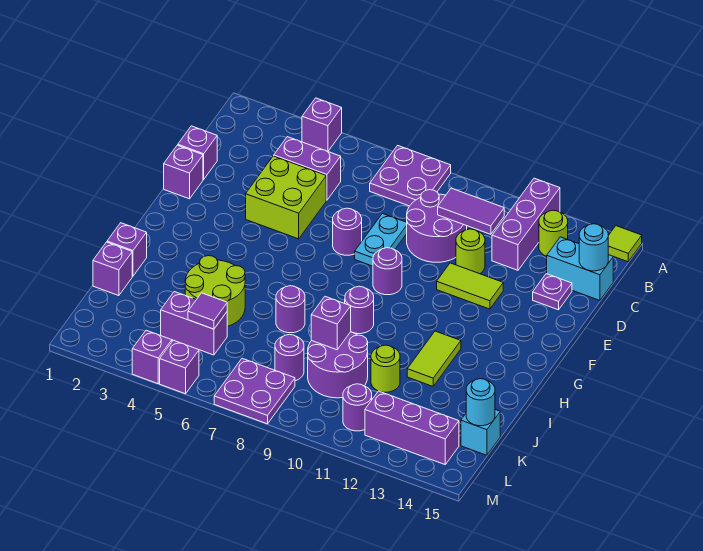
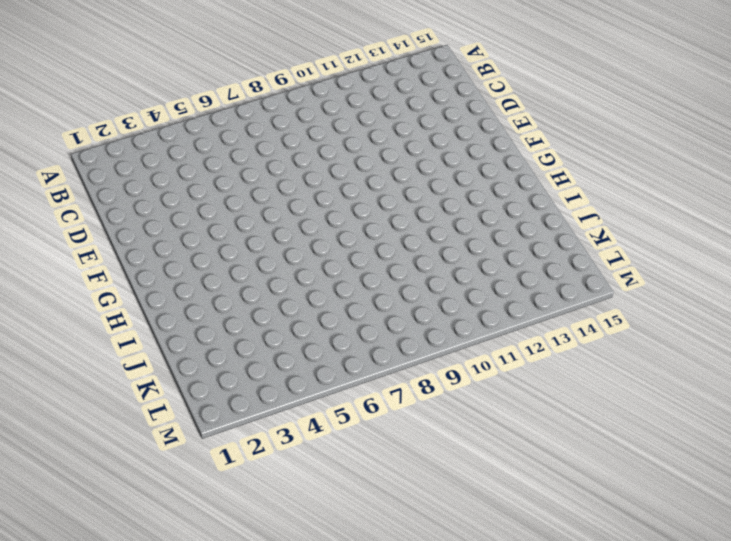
none -> purple brick A4 level 1
none -> purple plate A7:B8 level 1
none -> purple brick A12:C12 level 1
none -> lime tile A15 level 1

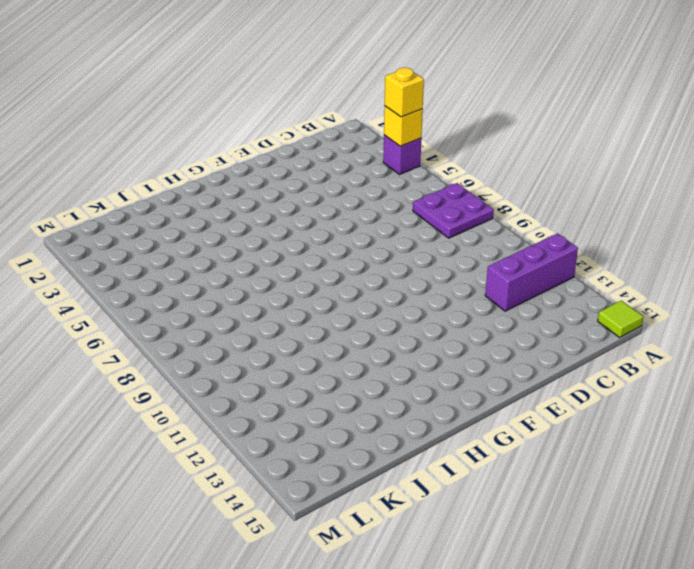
yellow brick A4 level 2 -> none
yellow brick A4 level 3 -> none
none -> lime round brick B13 level 1
none -> purple brick C4:C5 level 1
none -> purple round brick C9:D10 level 1
none -> cyan brick C14:C15 level 1

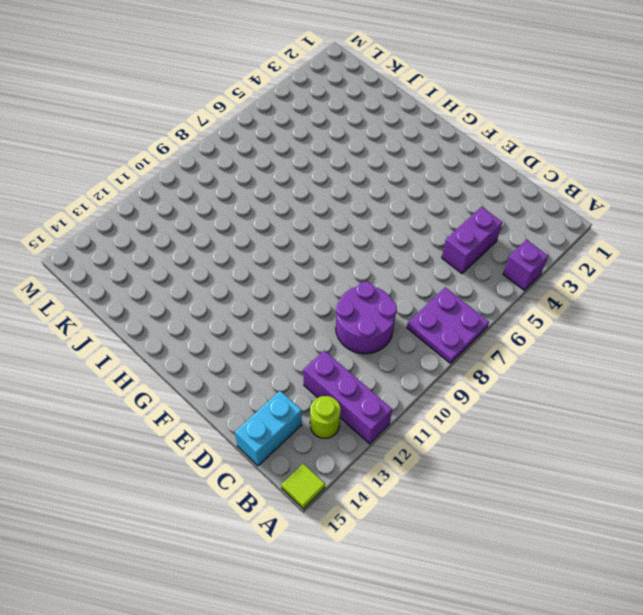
none -> purple brick D1 level 1
none -> lime brick D4:E5 level 1
none -> cyan plate D8:E8 level 1
none -> lime round brick D11 level 1

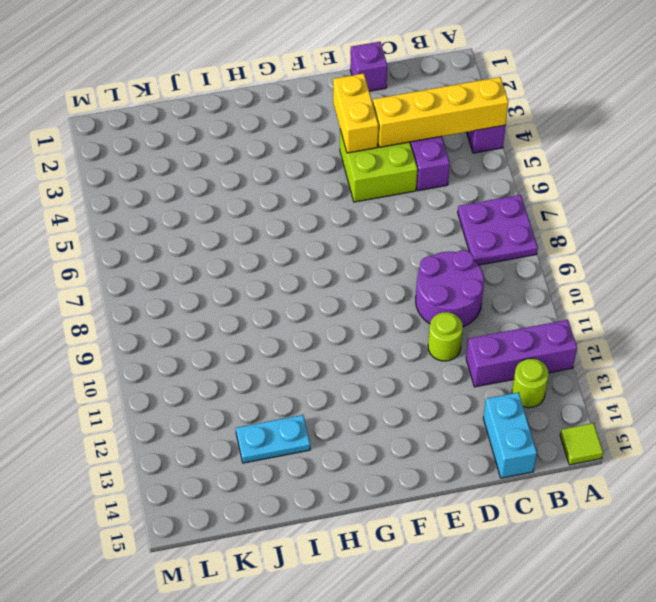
yellow brick A4:D4 level 2 -> none
yellow brick E3:E4 level 2 -> none
cyan plate I13:J13 level 1 -> cyan plate D8:E8 level 1
none -> purple plate D14 level 1
none -> purple brick E1 level 1
none -> purple round brick E7 level 1
none -> lime tile E11:E12 level 1

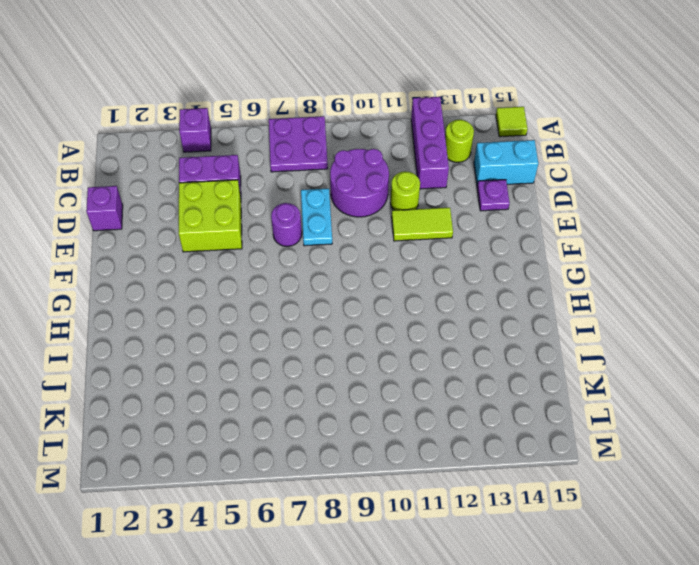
none -> purple brick E1 level 1
none -> purple round brick F9 level 1
none -> purple round brick H9 level 1
none -> lime tile H12:I12 level 1

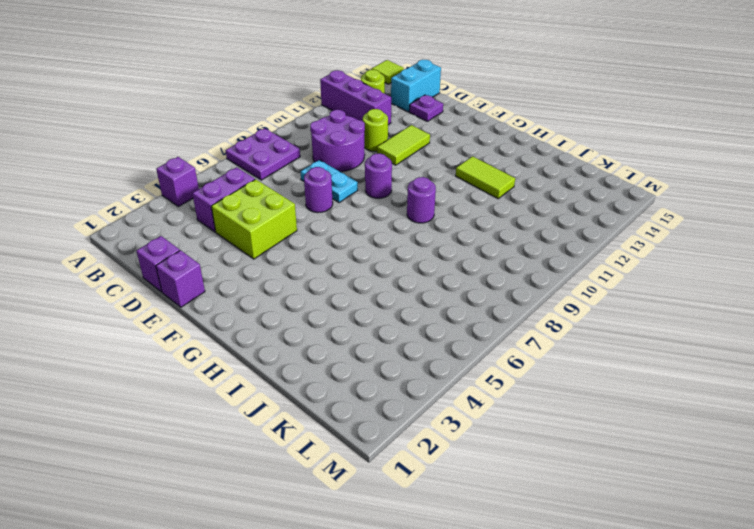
none -> purple brick I1 level 1
none -> lime round brick I4:J5 level 1
none -> purple round brick I7 level 1
none -> purple brick J1 level 1

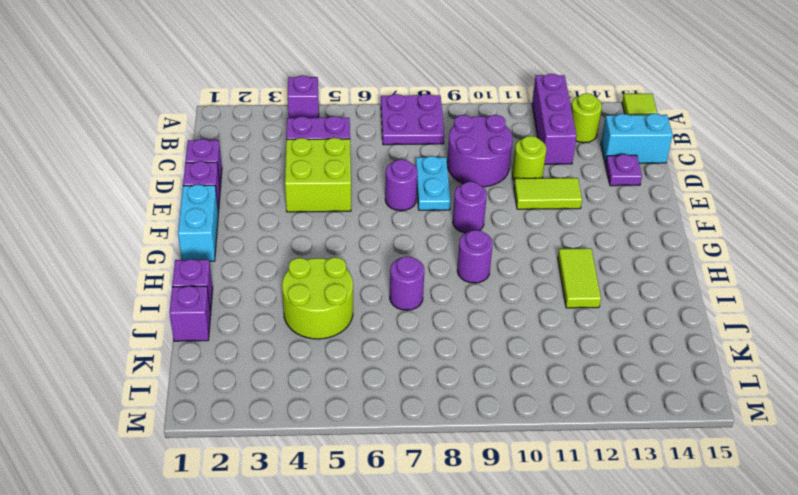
cyan brick F1:G1 level 1 -> none
none -> purple round brick J9:K10 level 1
none -> lime round brick J11 level 1
none -> purple brick K4:K5 level 1
none -> purple round brick K8 level 1

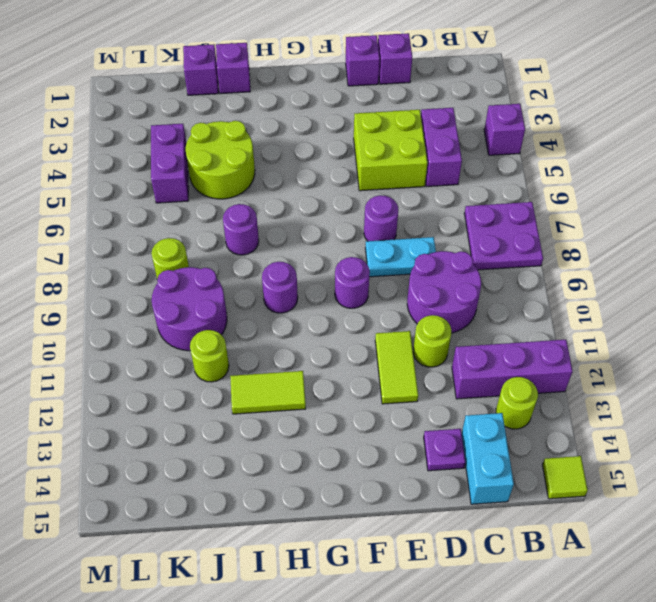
lime round brick K8 level 1 -> purple round brick K8 level 1
none -> cyan brick K15 level 1
none -> purple plate L7:M8 level 1
none -> purple round brick L11 level 1
none -> purple brick L12:L14 level 1

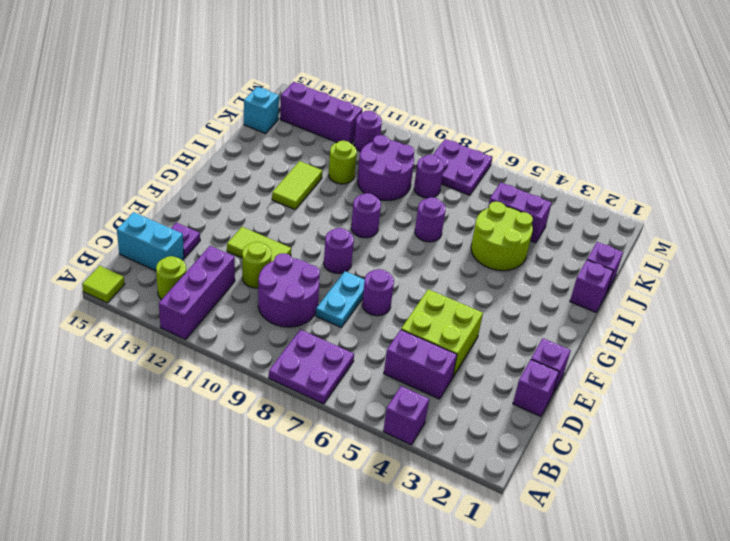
none -> purple brick M4 level 1
none -> purple brick M5 level 1
none -> purple tile C10:C11 level 2
none -> cyan round brick C15 level 2

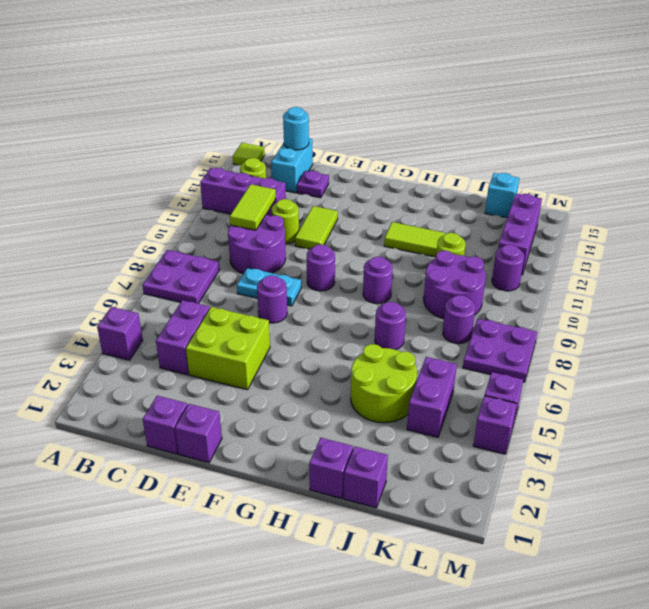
lime tile C10:C11 level 2 -> purple tile C10:C11 level 2
none -> purple brick J9 level 2
none -> purple tile K5 level 2
none -> cyan round brick K15 level 2

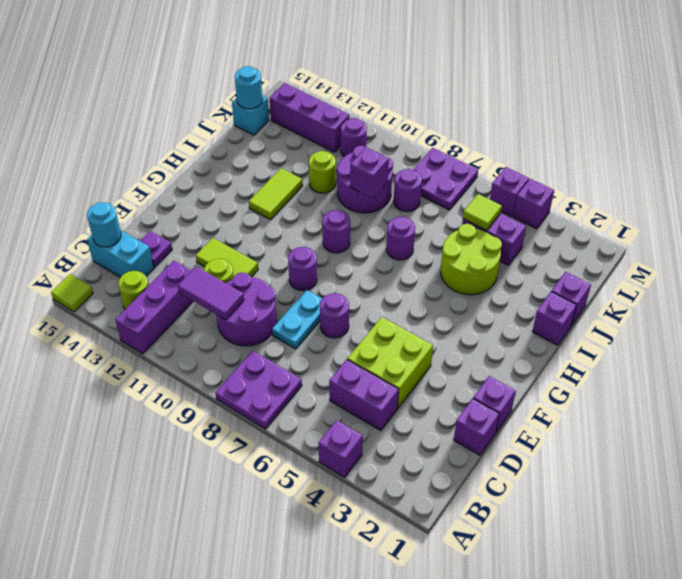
lime tile K5 level 2 -> purple tile K5 level 2

